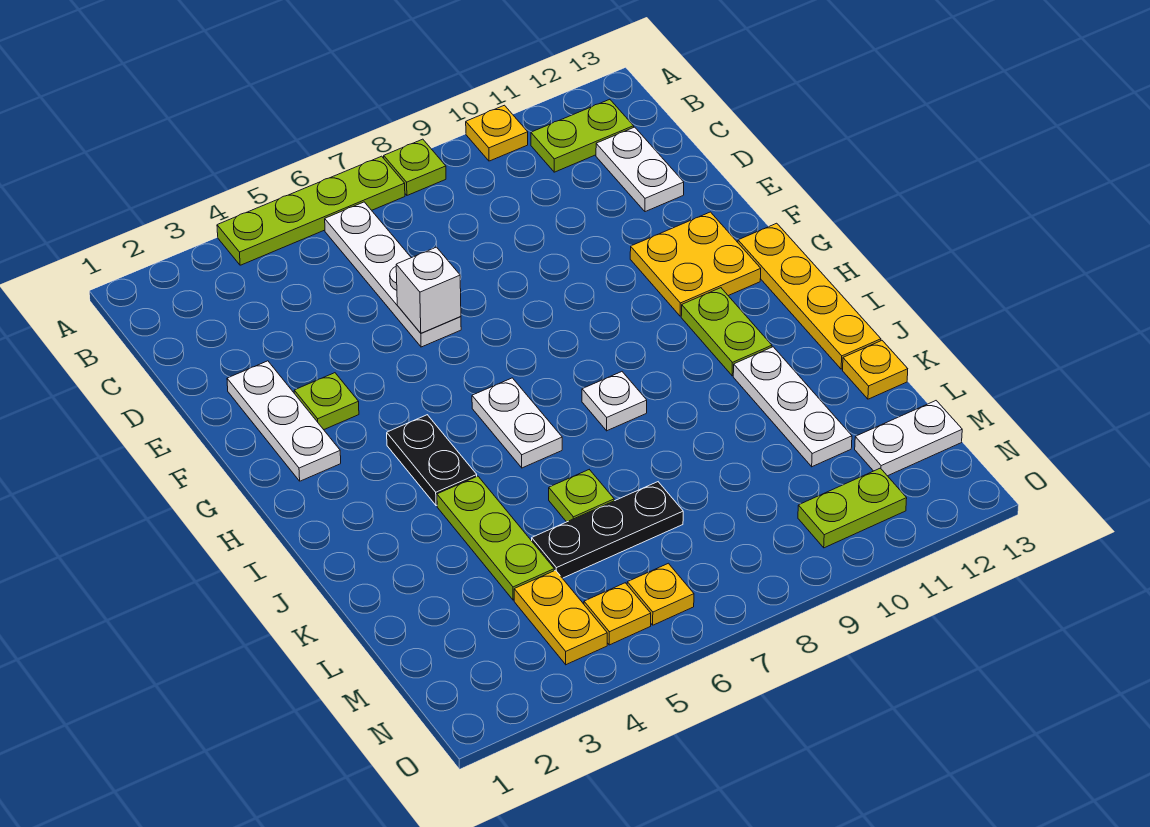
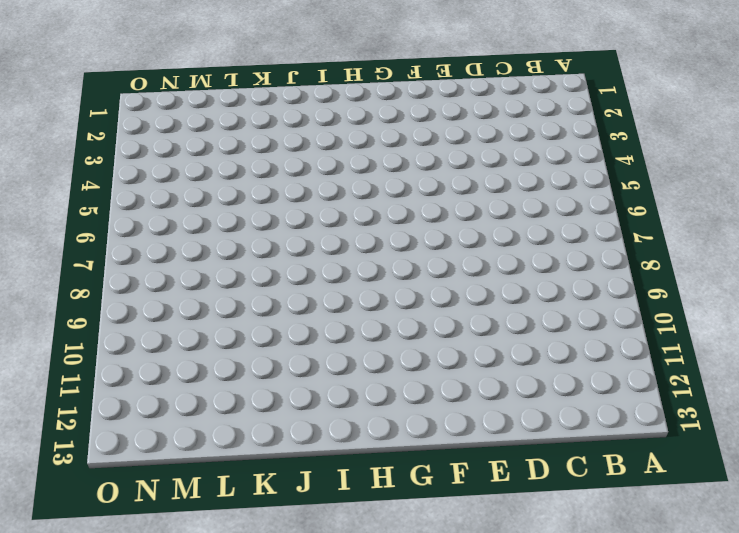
none -> lime plate A4:A7 level 1
none -> lime plate A8 level 1
none -> yellow plate A10 level 1

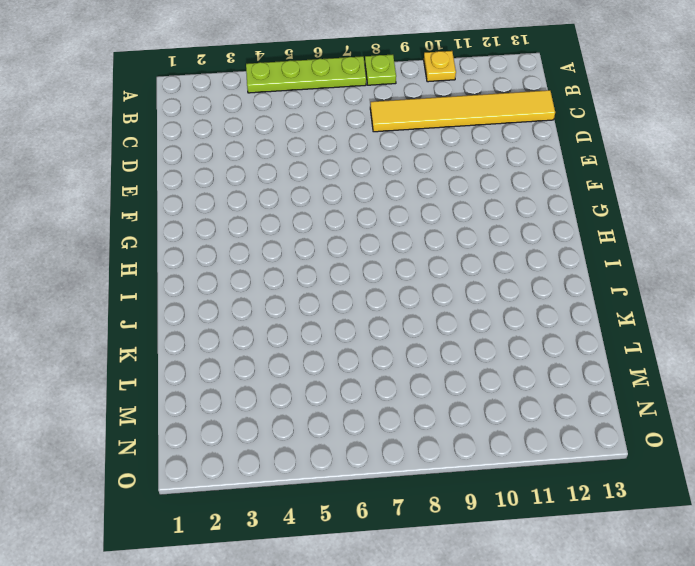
yellow tile C8:C13 level 1 -> white plate C12:D12 level 1
none -> white plate B6:E6 level 1
none -> lime plate B11:B12 level 1
none -> white plate E2:G2 level 1

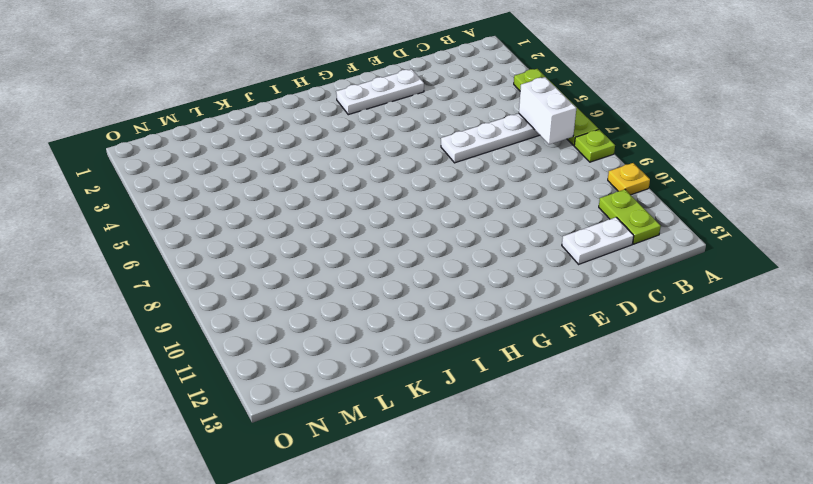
white brick B6:B7 level 2 -> none
none -> lime plate F3 level 1
none -> yellow plate F11:G12 level 1
none -> yellow plate G13:J13 level 1

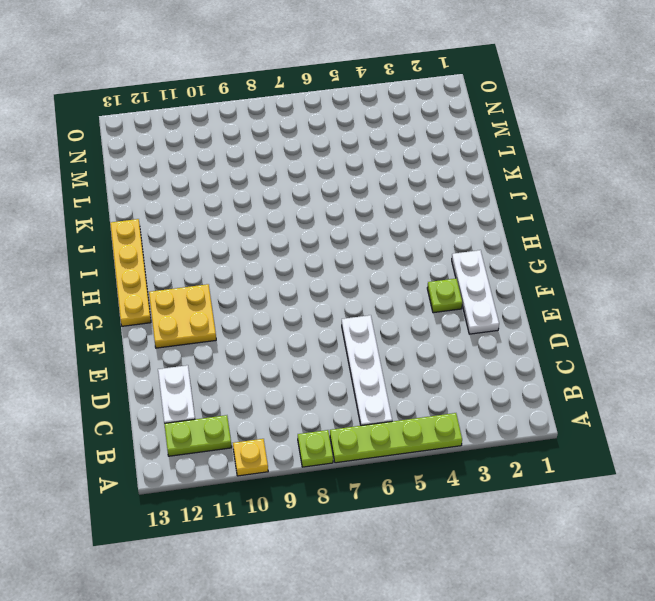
none -> black plate H4:I4 level 1
none -> white plate H6:I6 level 1
none -> lime plate H11:I11 level 1

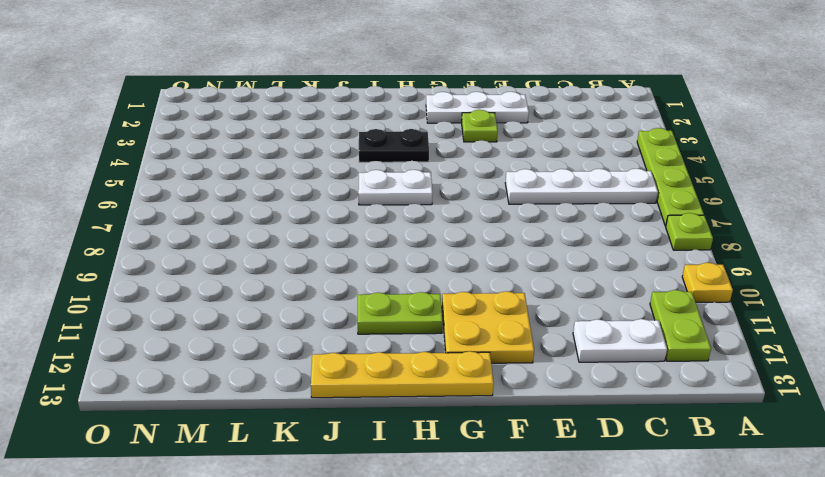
none -> white plate I8 level 1
none -> lime plate J4:L4 level 1
none -> white plate J11:L11 level 1

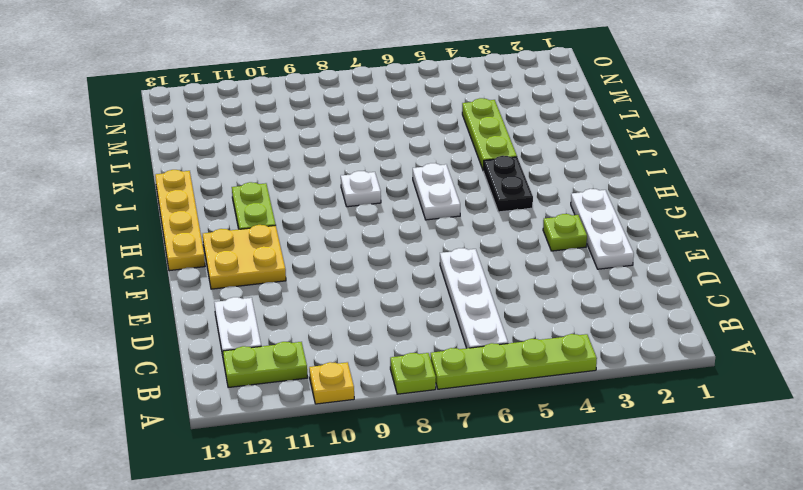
none -> white plate J11:L11 level 1
none -> lime plate K6 level 1
none -> yellow plate K13 level 1

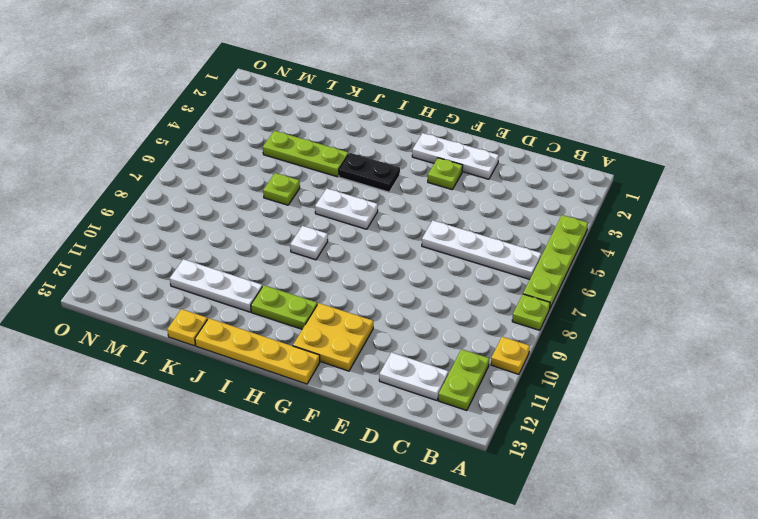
none -> black plate L5:L7 level 1
none -> yellow plate M4:N4 level 1
none -> white plate M12:M13 level 1

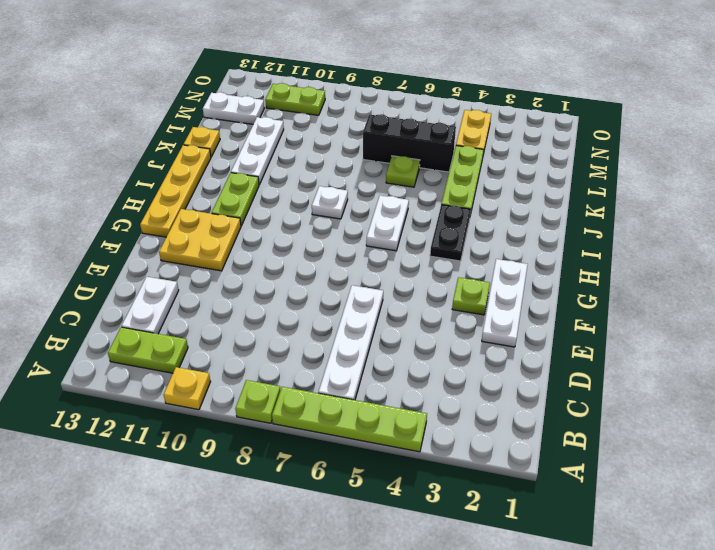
black brick L5:L7 level 1 -> black plate L5:L7 level 1
none -> yellow plate N5 level 1
none -> yellow plate N6 level 1
none -> white brick E6 level 2

